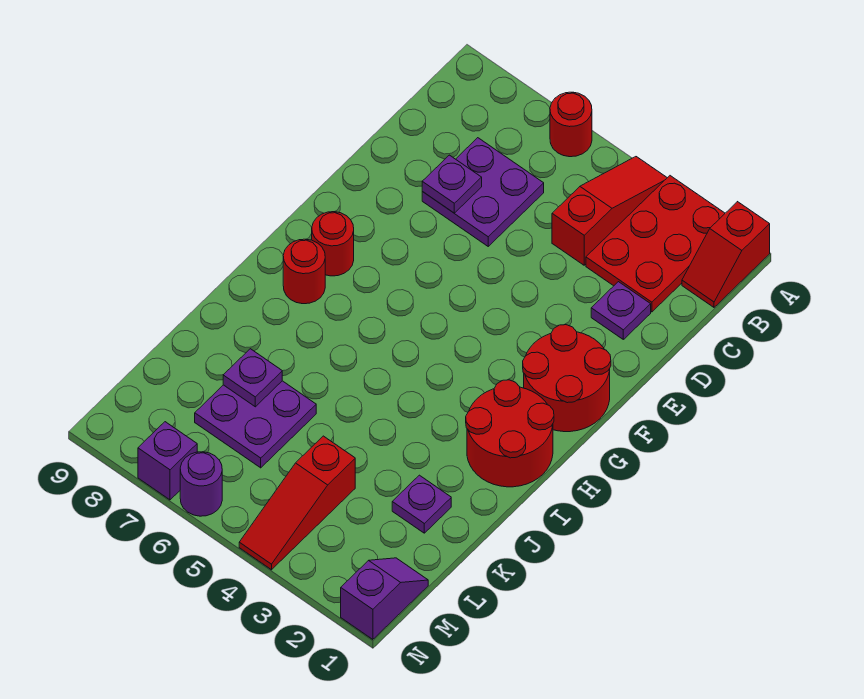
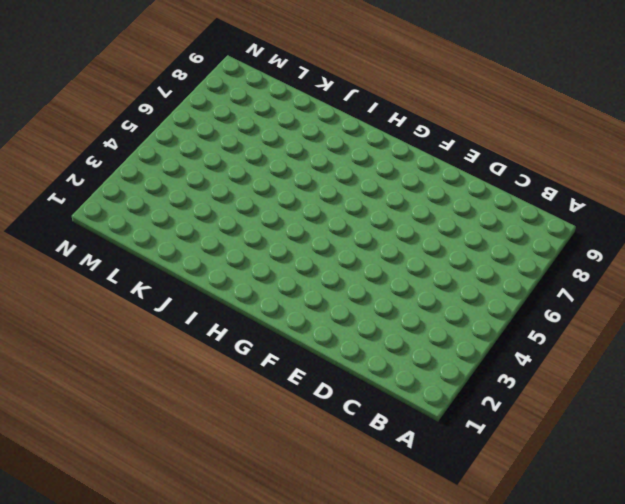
none -> red slope A1:B1 level 1 top A
none -> red plate A2:C3 level 1
none -> red slope A4:C4 level 1 top C

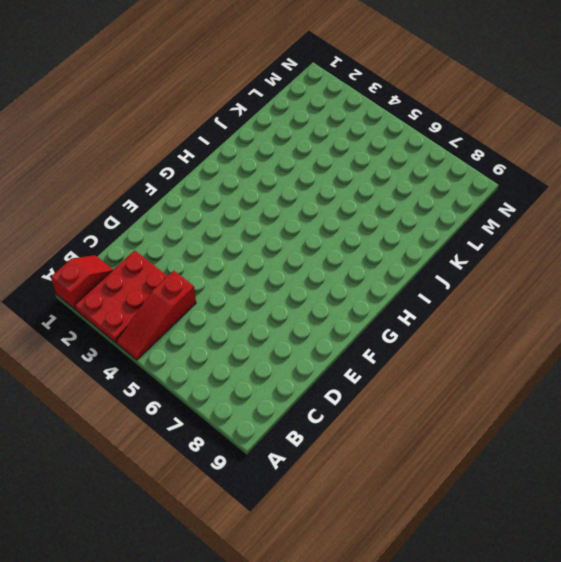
none -> red round brick A6 level 1
none -> purple plate C6:D7 level 1
none -> purple plate D2 level 1

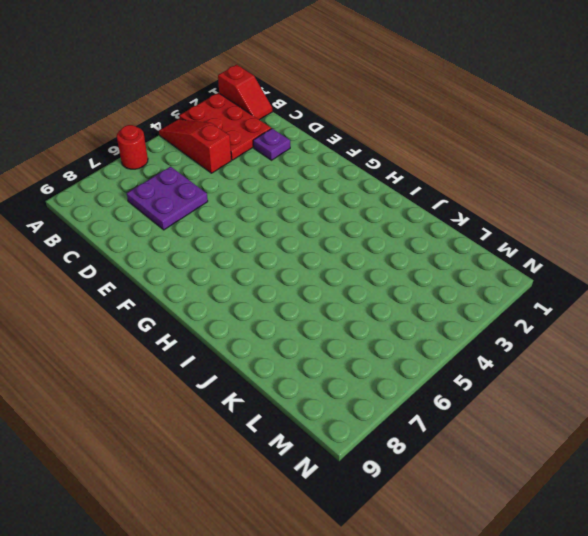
none -> red round brick F1:G2 level 1
none -> red round brick G8 level 1
none -> red round brick H1:I2 level 1

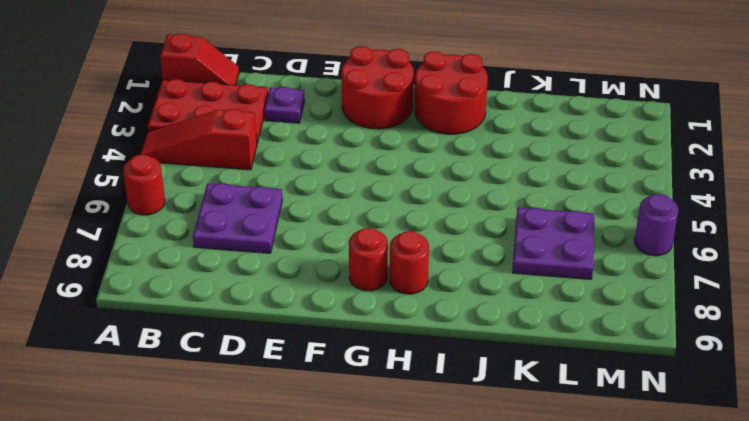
none -> purple plate K2 level 1
none -> red slope L4:N4 level 1 top L
none -> purple slope M1:N1 level 1 top N

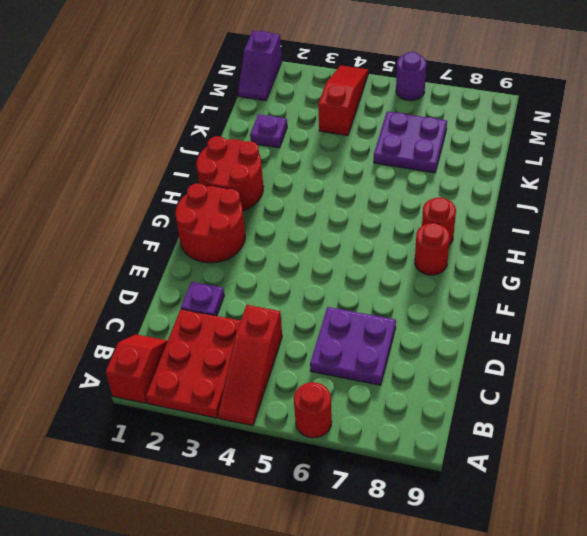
none -> purple brick N7 level 1
none -> purple plate D7 level 2
none -> purple plate K7 level 2

